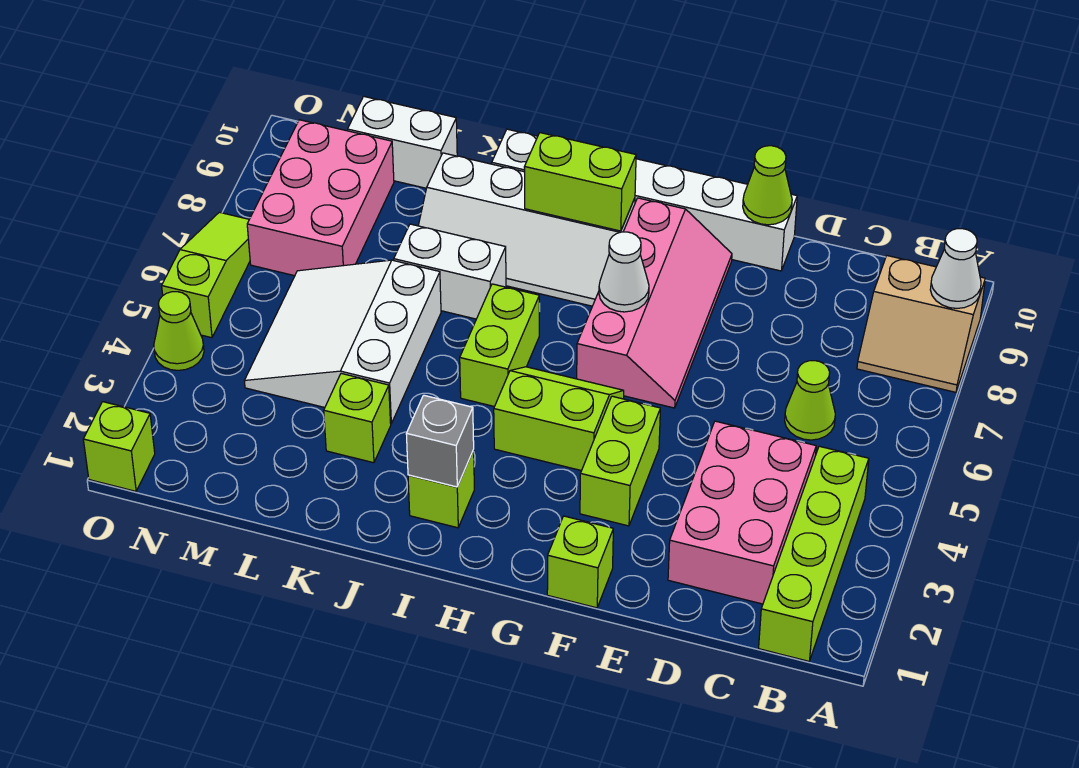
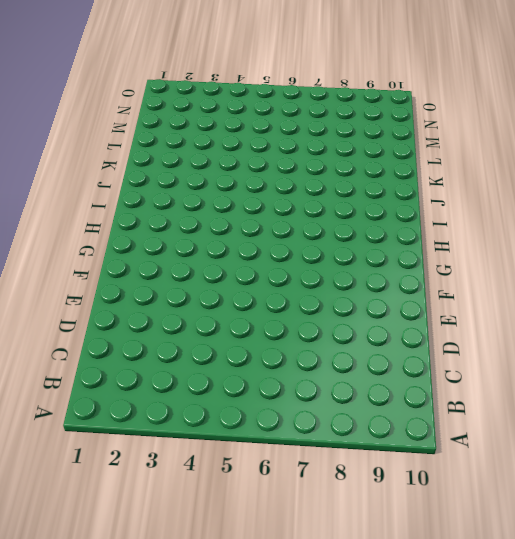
none -> tan slope A8:B9 level 1 top 9
none -> lime brick B1:B4 level 1
none -> pink brick C2:D4 level 1

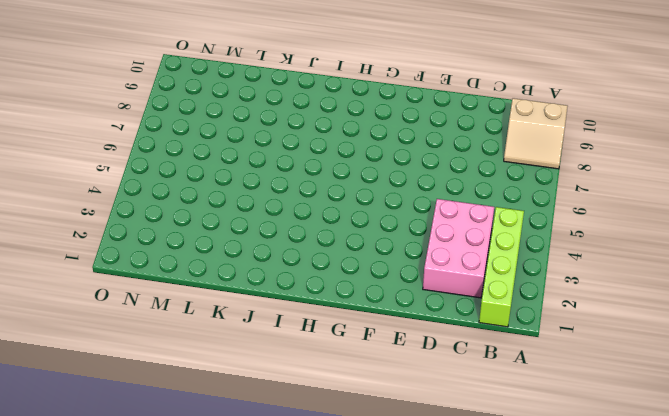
none -> lime cone C6 level 1
none -> white brick E10:J10 level 1
none -> lime brick F1 level 1

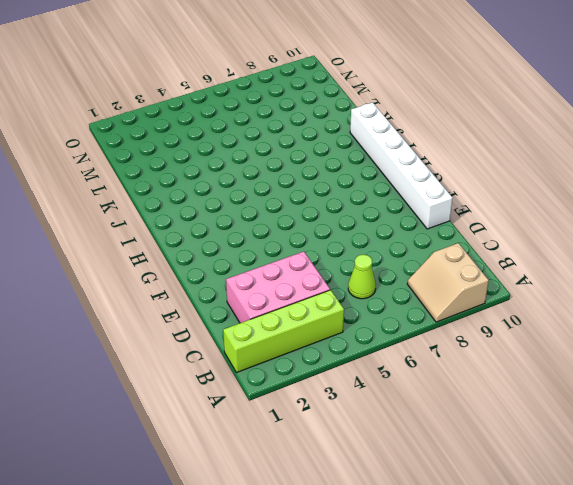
none -> lime brick F1 level 1
none -> lime brick F3:F4 level 1
none -> pink slope F6:G9 level 1 top G

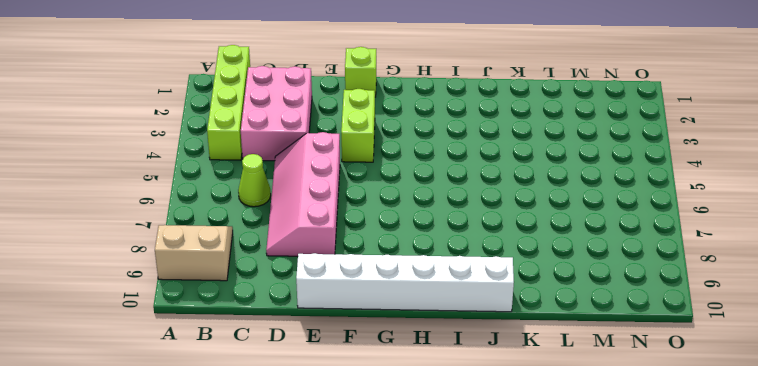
pink slope D5:E8 level 1 top E -> pink slope F6:G9 level 1 top G
none -> lime slope G4:H5 level 1 top 4
none -> white slope H8:K9 level 1 top 9
none -> lime brick I2 level 1

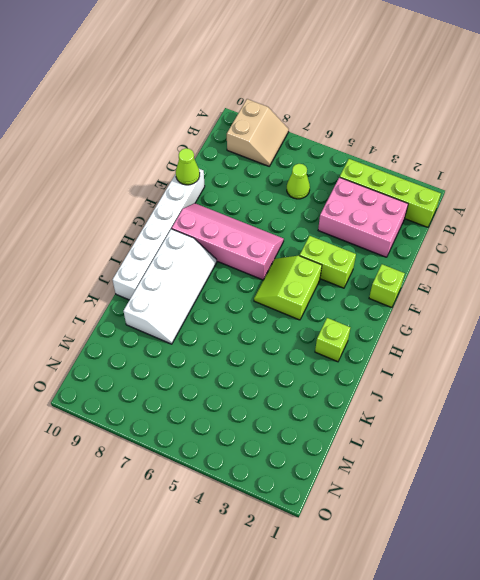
none -> lime brick I5:I6 level 1
none -> white brick J7:K7 level 1
none -> lime brick K3 level 1

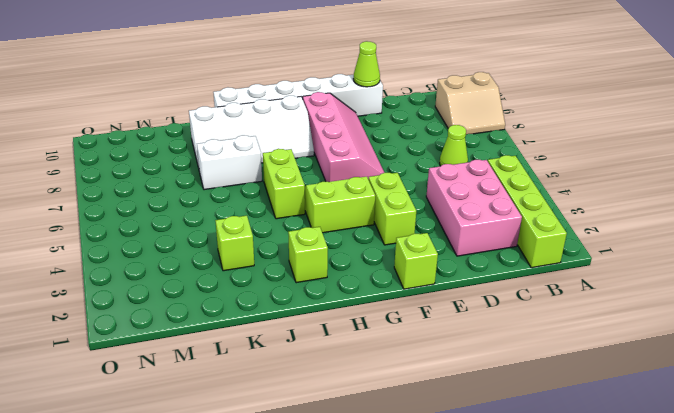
none -> white slope K4:M6 level 1 top K
none -> white brick L10:M10 level 1
none -> pink brick M7:N9 level 1

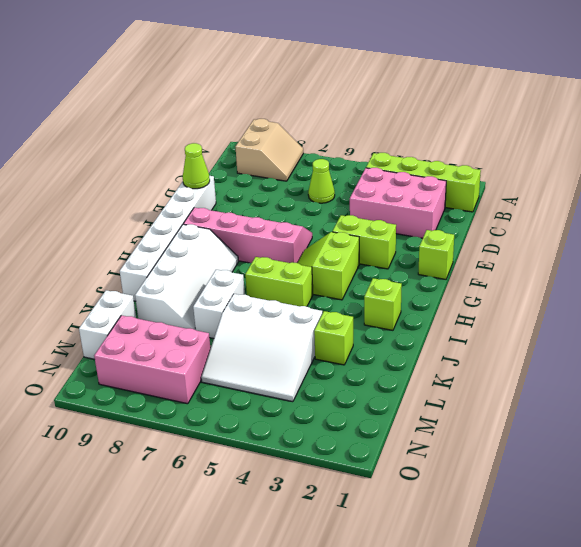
none -> lime brick O1 level 1
none -> lime cone O4 level 1
none -> lime slope O5:O7 level 1 top 5

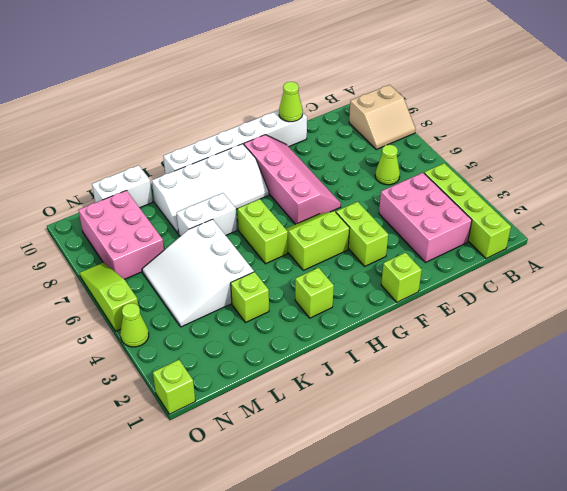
none -> white cone A9 level 2
none -> white cone G7 level 2
none -> lime brick H9:I9 level 2

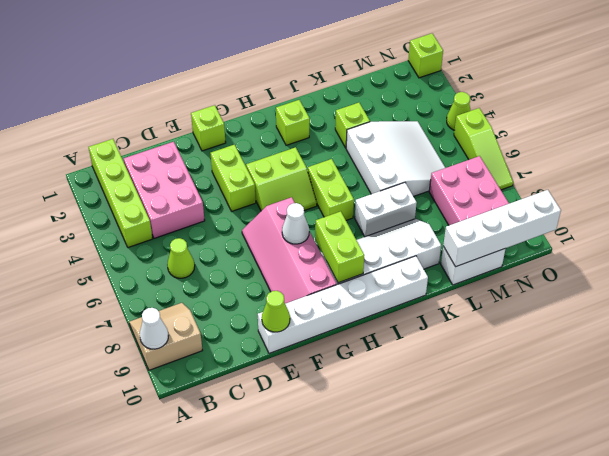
lime brick H8:H9 level 2 -> lime brick H9:I9 level 2
white brick L10:O10 level 2 -> none
none -> grey brick I2 level 2

